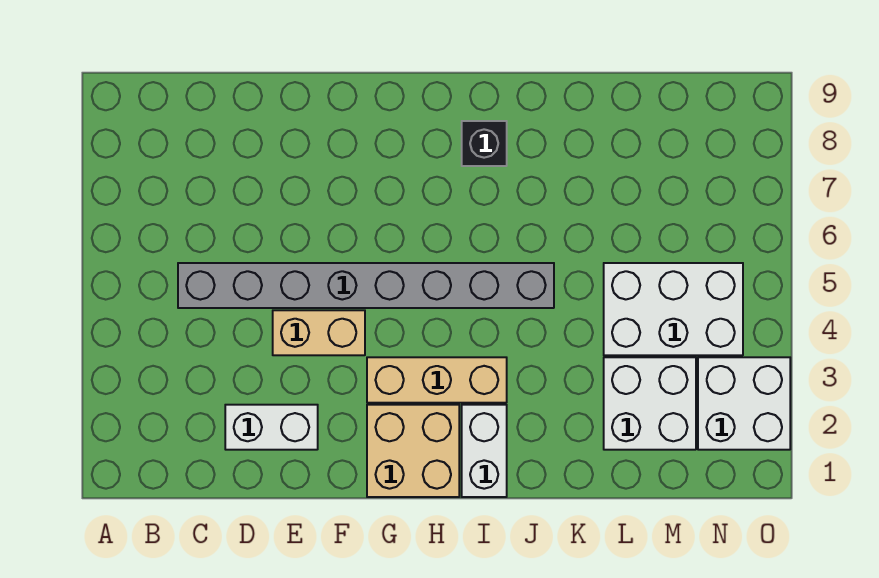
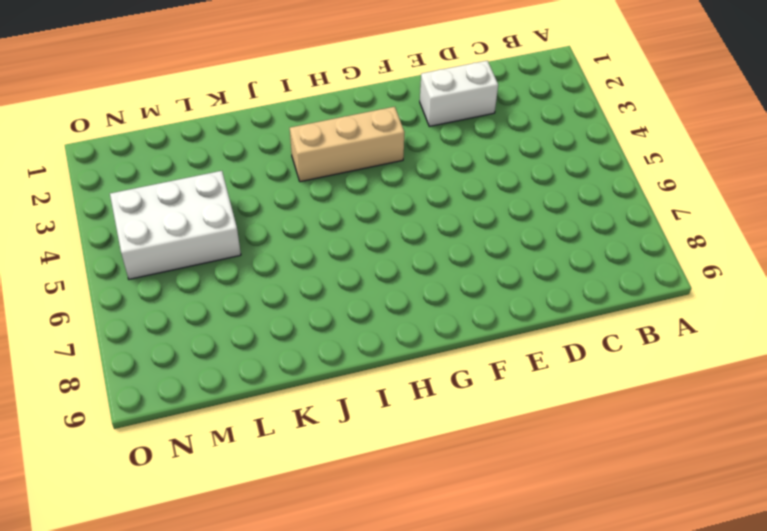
none -> grey brick C5:J5 level 1
none -> tan brick E4:F4 level 1

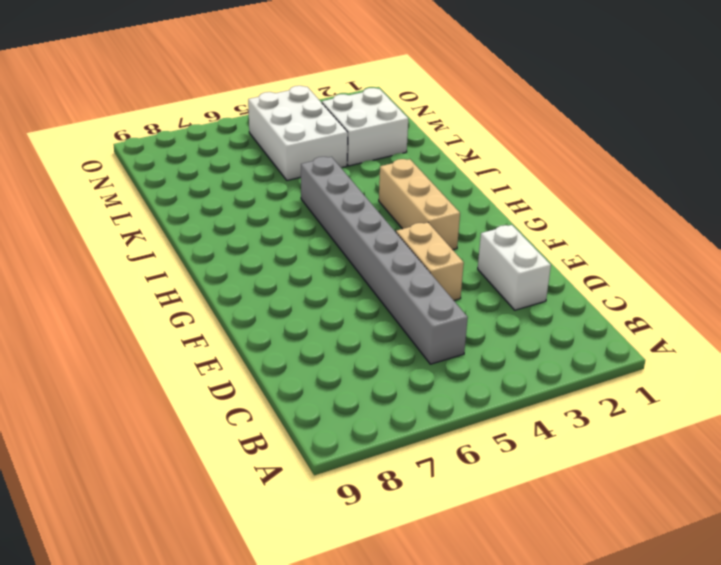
none -> tan brick G1:H2 level 1
none -> white brick I1:I2 level 1

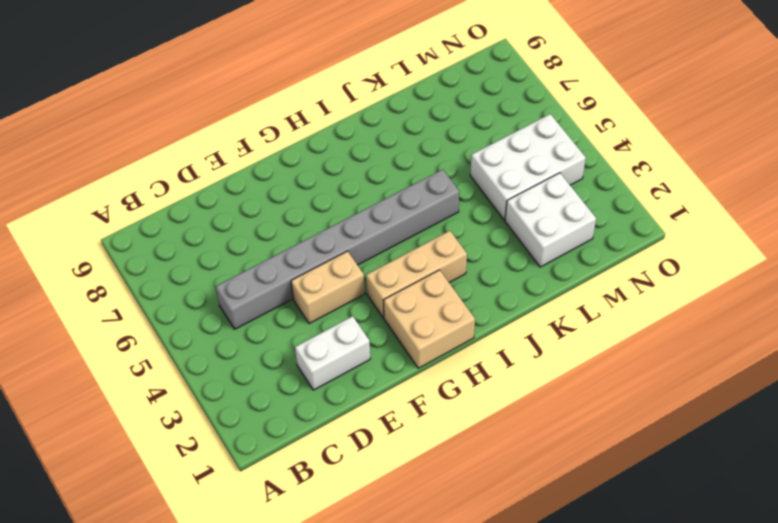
none -> white brick I1:I2 level 1
none -> black brick I8 level 1

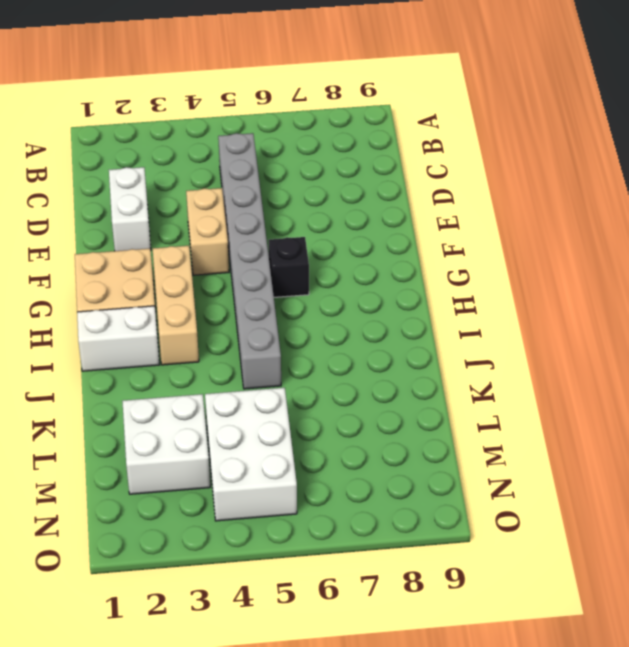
black brick G6 level 1 -> black brick I8 level 1
none -> white brick N2:O3 level 1

